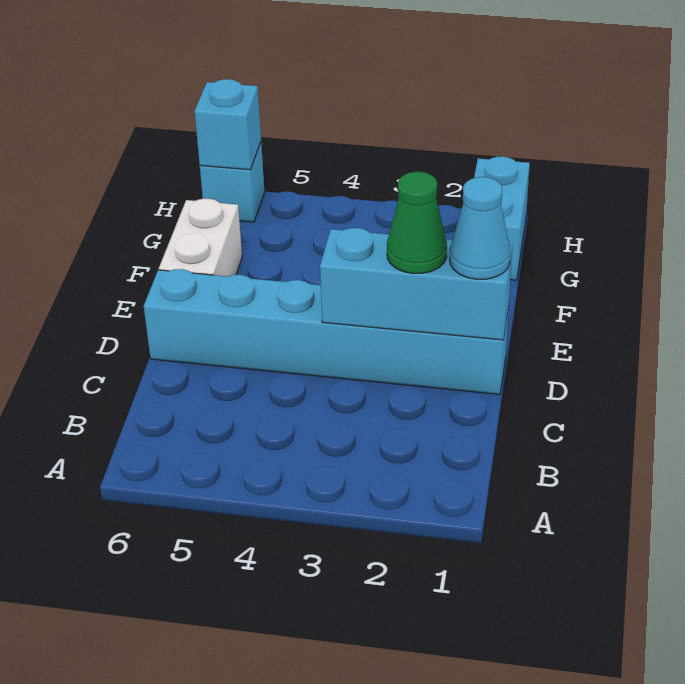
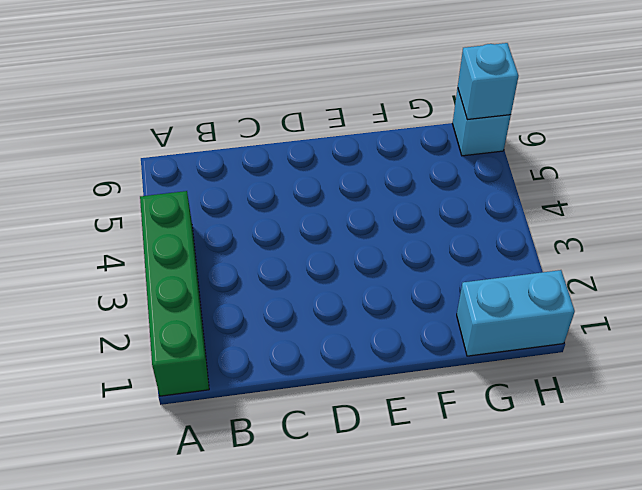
green brick A1:A4 level 1 -> none
none -> cyan brick D1:D6 level 1
none -> white brick E6:F6 level 1

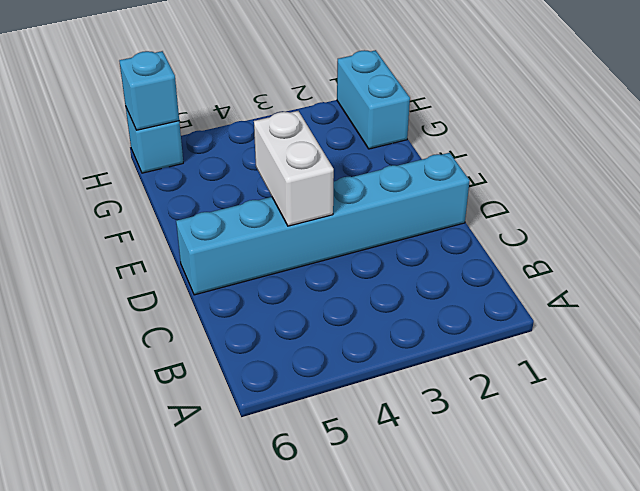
white brick D4:E4 level 2 -> white brick E6:F6 level 1
none -> cyan brick D1:D3 level 2
none -> cyan cone D1 level 3

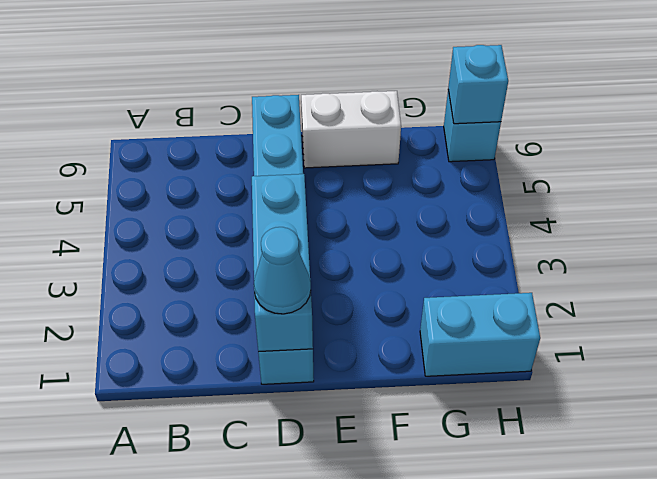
none -> green cone D2 level 3

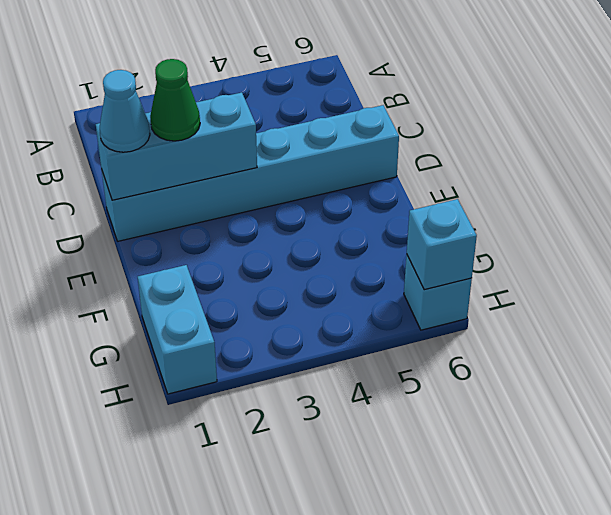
none -> white brick E6:F6 level 1

